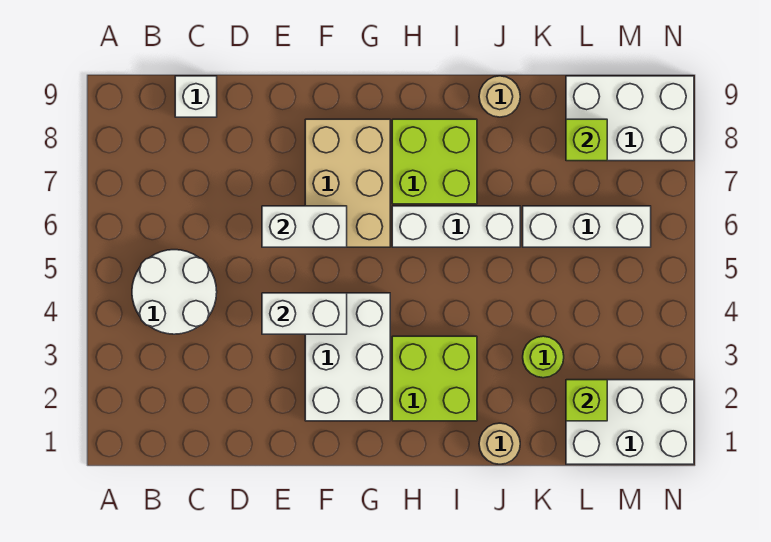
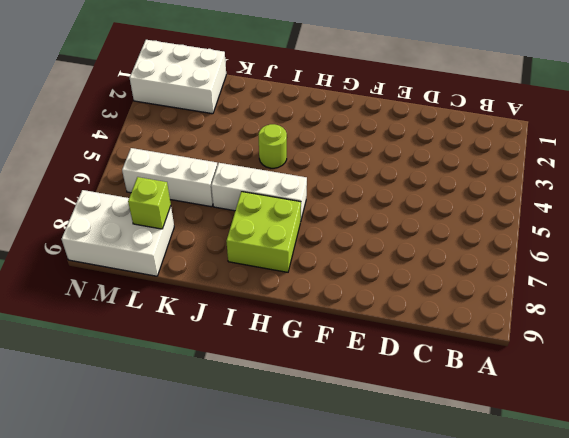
lime round brick I4 level 1 -> lime round brick K3 level 1
none -> white round brick B4:C5 level 1
none -> white brick C9 level 1
none -> white brick F2:G4 level 1

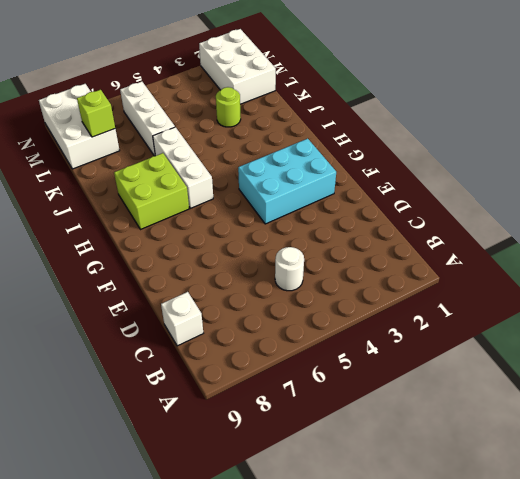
white round brick C5 level 1 -> white round brick B4:C5 level 1
cyan brick F2:G4 level 1 -> white brick F2:G4 level 1
none -> tan brick F6:G8 level 1
none -> lime brick H2:I3 level 1
none -> tan round brick J1 level 1

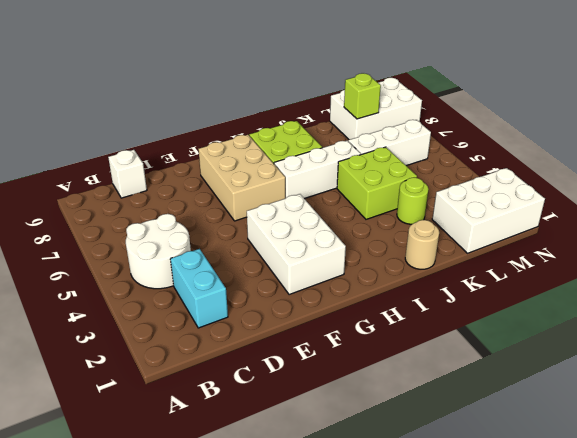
cyan brick C2:C3 level 1 -> none
lime brick J4:K5 level 1 -> lime brick H2:I3 level 1
none -> tan round brick J9 level 1
none -> white brick E4:F4 level 2
none -> white brick E6:F6 level 2

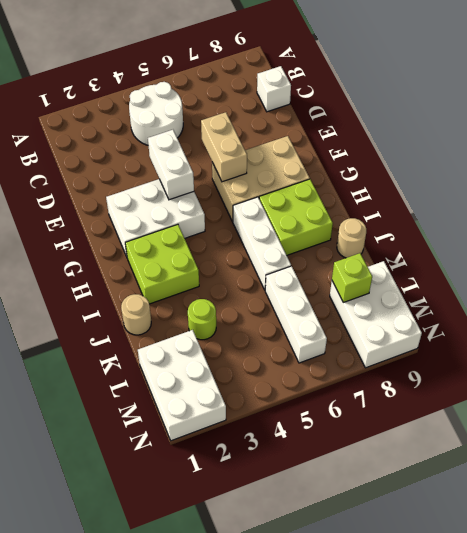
tan brick E6:F6 level 2 -> white brick E6:F6 level 2
none -> lime brick L2 level 2

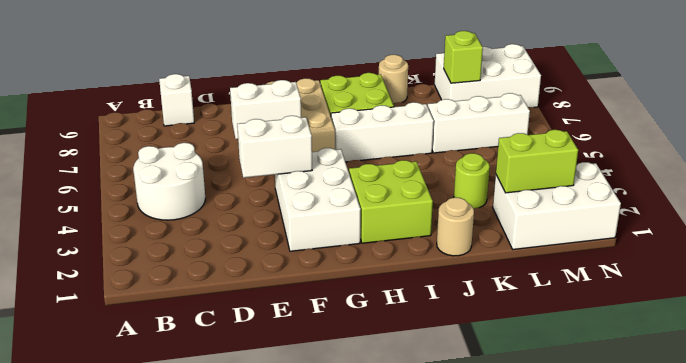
lime brick L2:M2 level 2 -> lime brick L2 level 2

